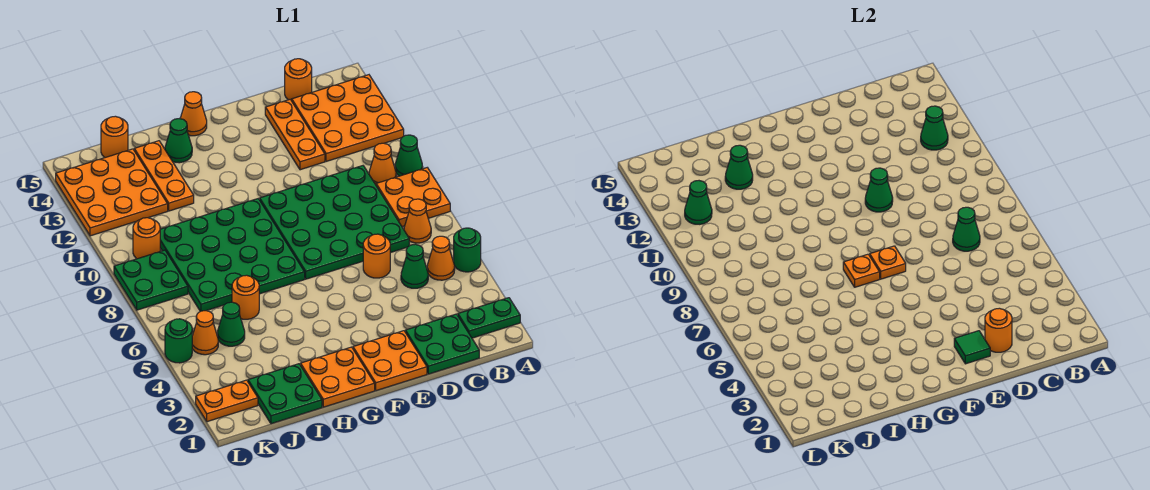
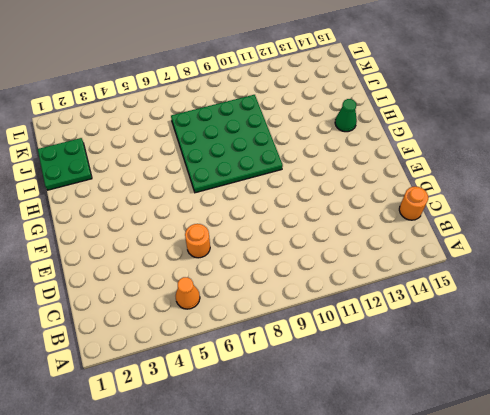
none -> green plate A2:B2 level 1
none -> green round brick A5 level 1
none -> orange plate A8:B9 level 1
none -> green cone A10 level 1

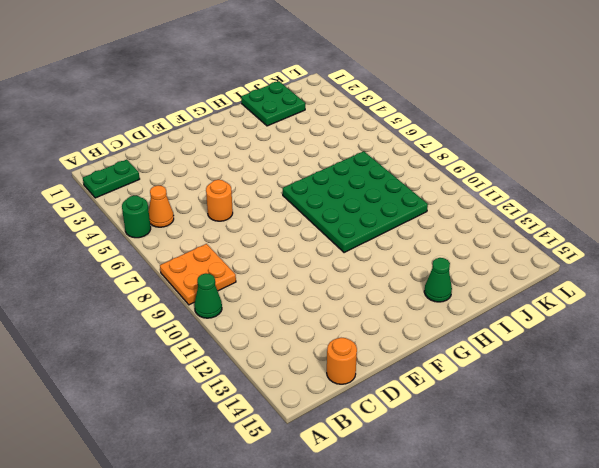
none -> orange plate A12:C14 level 1
none -> orange cone B7 level 1
none -> orange cone B10 level 1
none -> green plate C1:D2 level 1

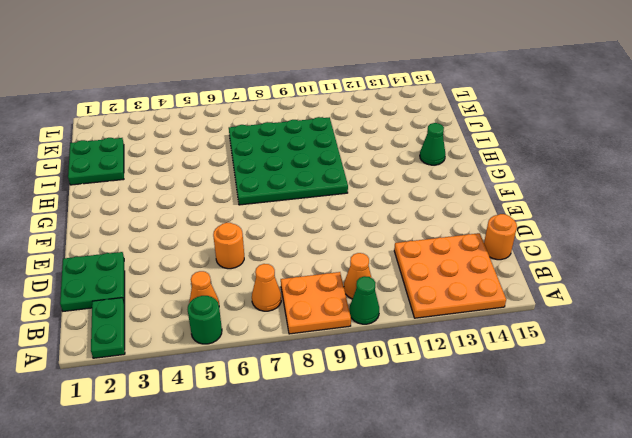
none -> green cone C5 level 1
none -> green plate C7:F10 level 1
none -> orange plate D12:D14 level 1
none -> orange plate E1:F2 level 1

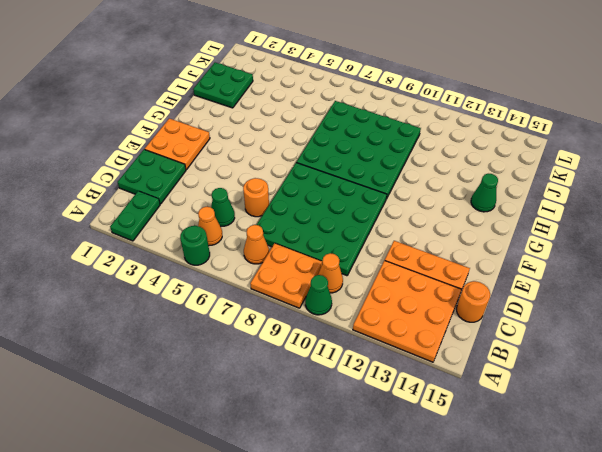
none -> orange plate G1:H2 level 1
none -> orange cone G15 level 1
none -> orange round brick I6 level 1
none -> orange plate I12:I14 level 1

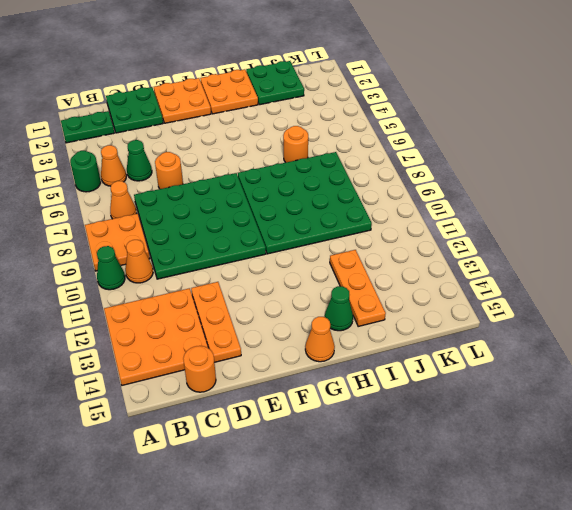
none -> green cone J5 level 1
none -> orange plate J12:L14 level 1
none -> orange round brick J15 level 1
none -> orange plate K2:L2 level 1

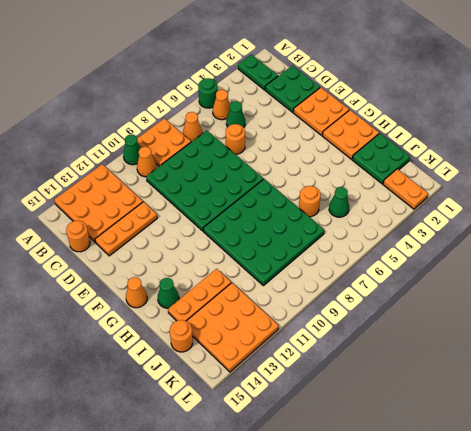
none -> orange cone K5 level 1
none -> green plate K8:L9 level 1
none -> orange round brick K10 level 1
none -> green round brick L5 level 1

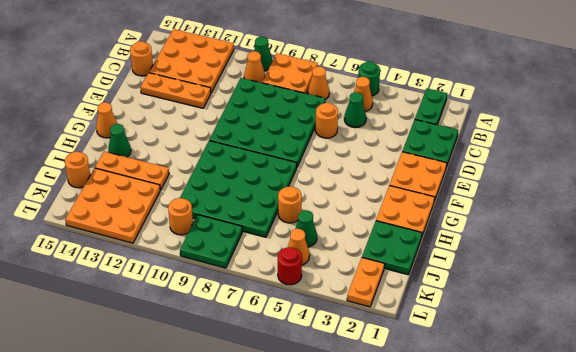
red round brick L5 level 1 -> green round brick L5 level 1
none -> green cone B12 level 2
none -> green cone C7 level 2
none -> orange round brick D2 level 2
none -> green tile E2 level 2

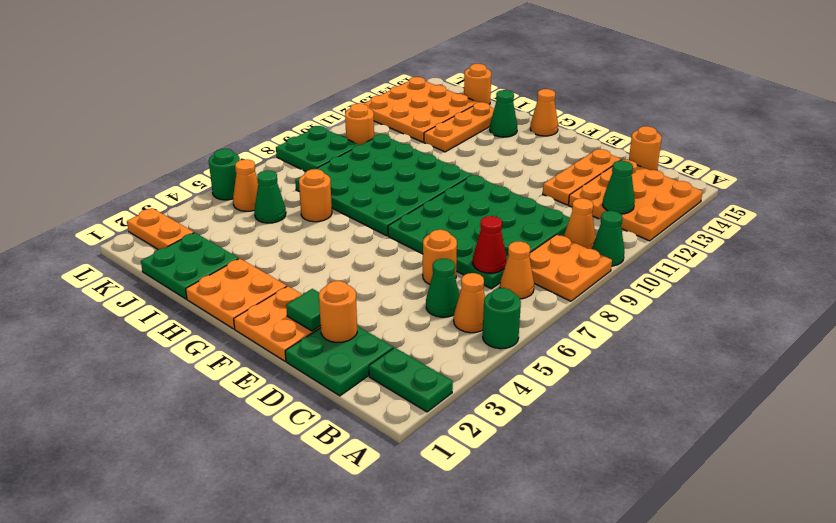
red cone C7 level 2 -> green cone C7 level 2
none -> green cone E10 level 2
none -> orange plate F7 level 2
none -> orange plate G7 level 2
none -> green cone I13 level 2

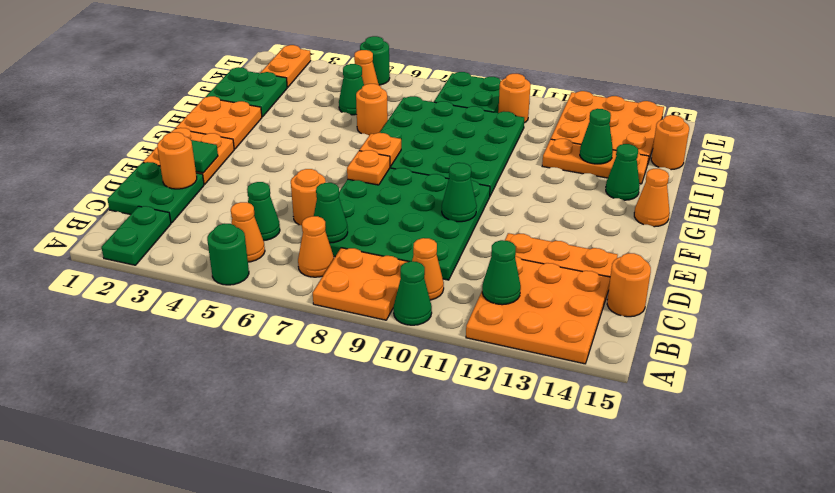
none -> green cone K12 level 2

